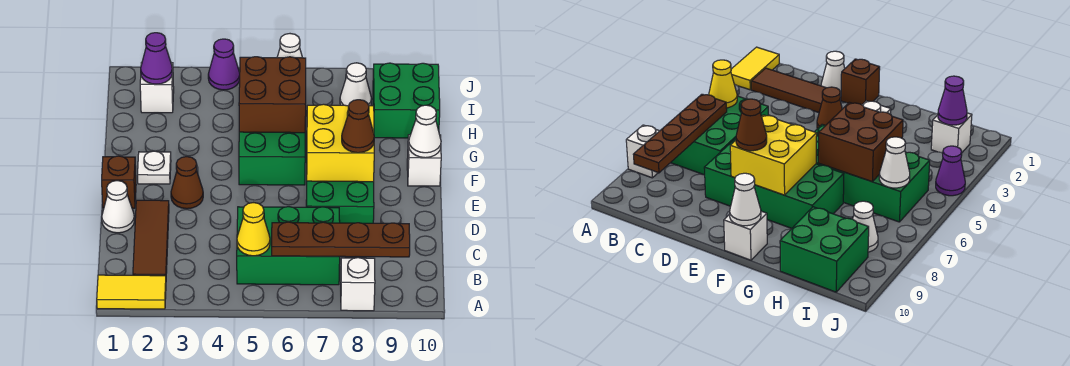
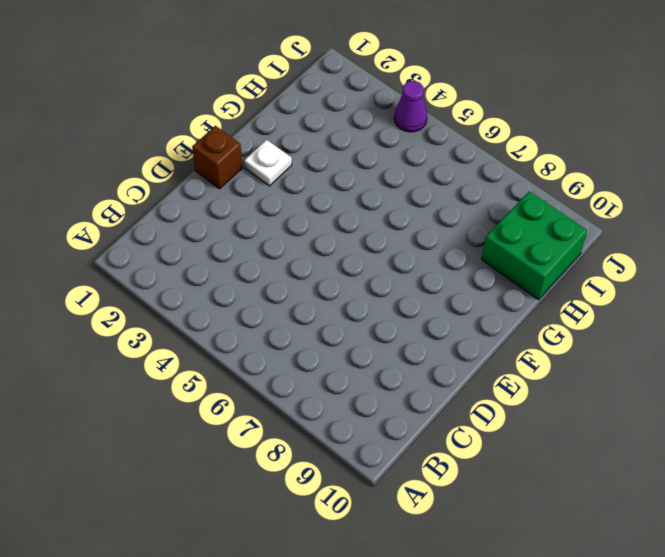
none -> yellow tile A1:A2 level 1
none -> white brick A8 level 1
none -> brown tile B2:D2 level 1

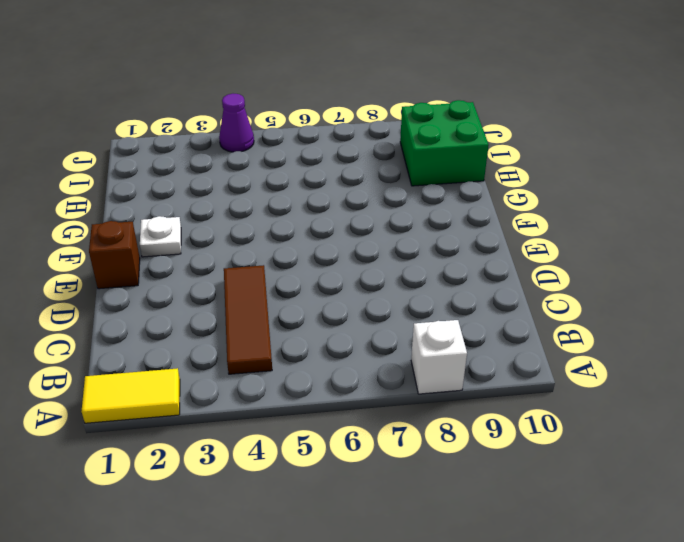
brown tile B4:D4 level 1 -> brown tile B2:D2 level 1
none -> green brick B5:C7 level 1
none -> white cone D1 level 1
none -> green brick D7:G8 level 1

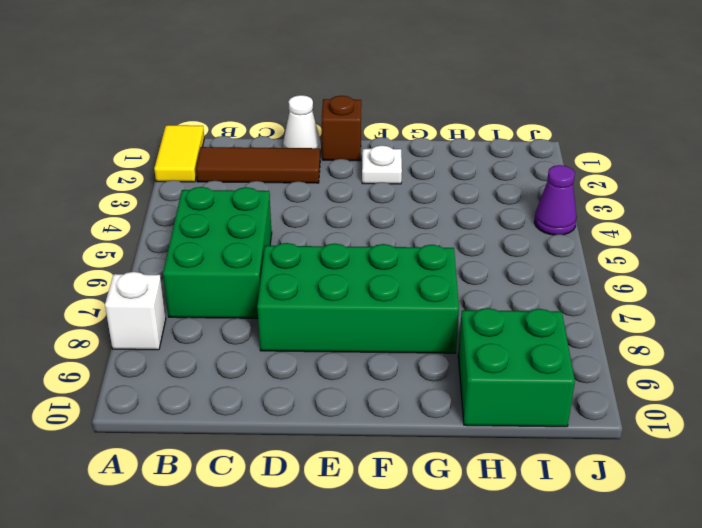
none -> brown cone E3 level 1
none -> green brick F5:I6 level 1
none -> white brick F10 level 1

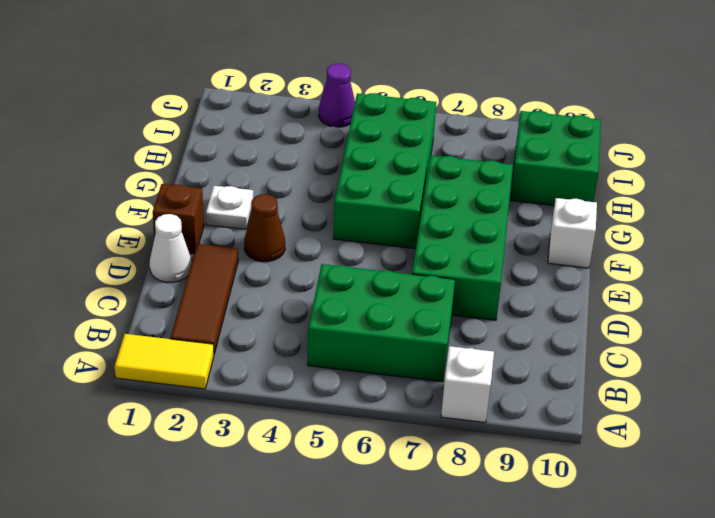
none -> white brick I2 level 1
none -> white cone I8 level 1
none -> yellow cone B5 level 2

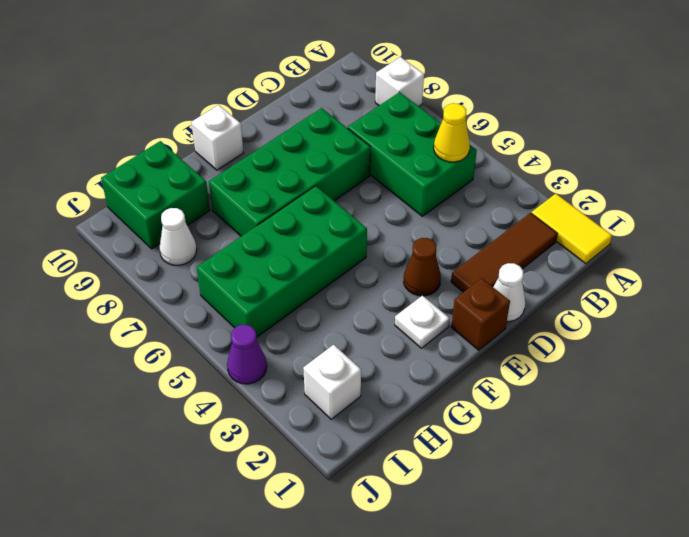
none -> brown plate B6:B9 level 2
none -> yellow brick E7:F8 level 2
none -> white cone F10 level 2

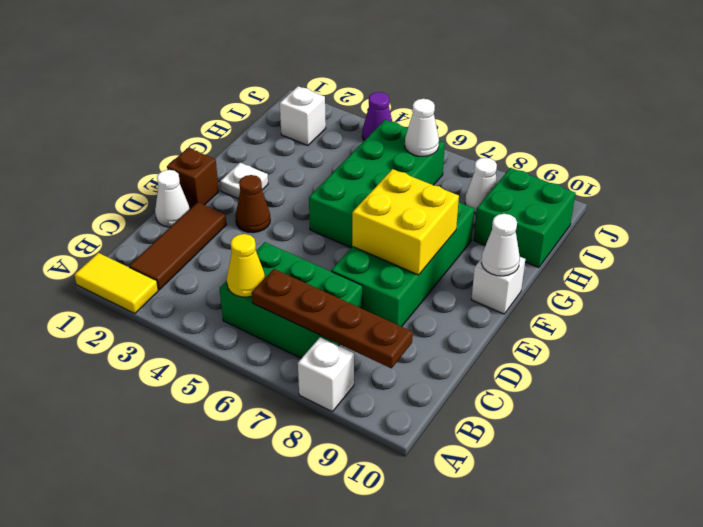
none -> brown brick G5:H6 level 2
none -> purple cone I2 level 2
none -> brown cone E8 level 3

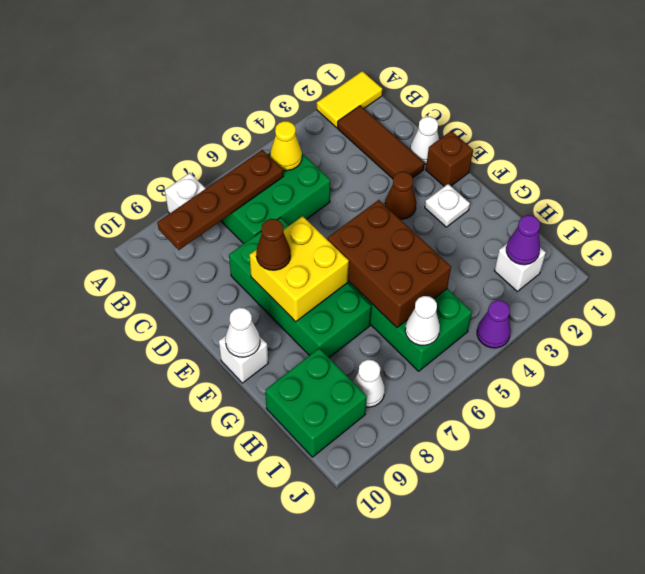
brown brick F5:H6 level 2 -> brown brick G5:H6 level 2

